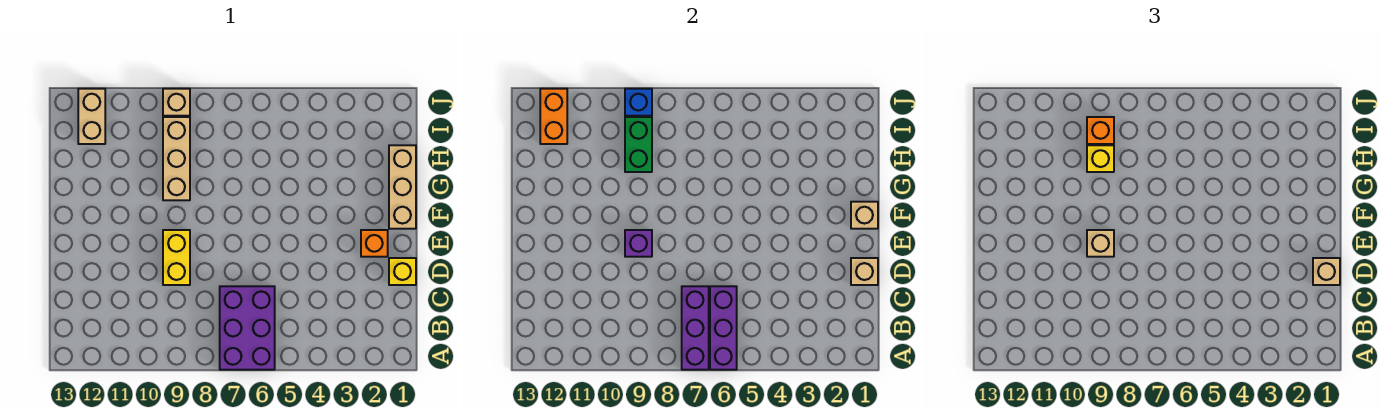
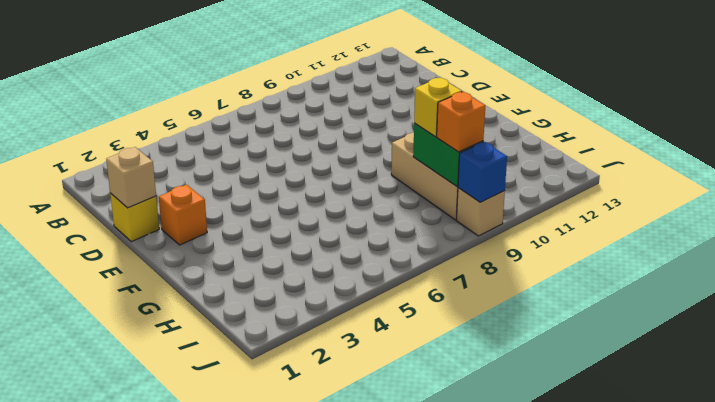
none -> purple brick A6:C7 level 1
none -> yellow brick D9:E9 level 1
none -> tan brick F1:H1 level 1

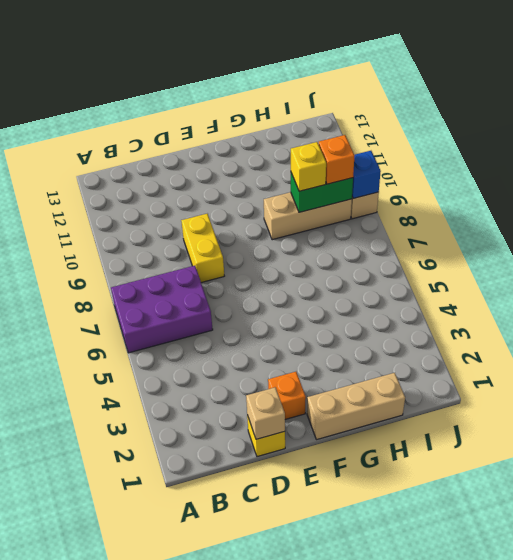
yellow brick D8:D9 level 1 -> yellow brick D9:E9 level 1
none -> tan brick I12:J12 level 1
none -> purple brick A6:C6 level 2
none -> purple brick A7:C7 level 2

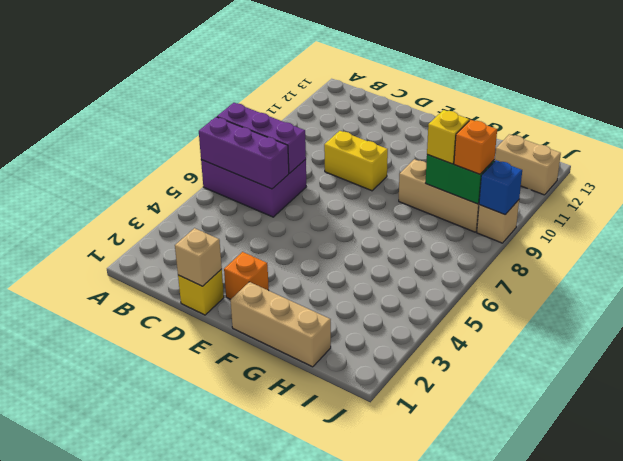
none -> purple brick E9 level 2
none -> tan brick F1 level 2
none -> orange brick I12:J12 level 2

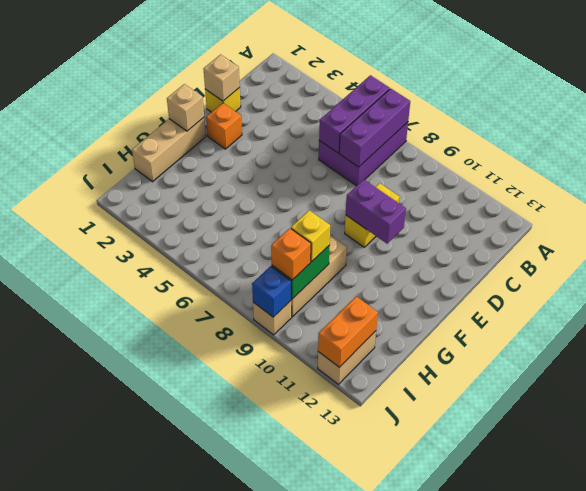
purple brick E9:E10 level 2 -> purple brick E9 level 2
none -> tan brick D1 level 3
none -> tan brick E9 level 3

